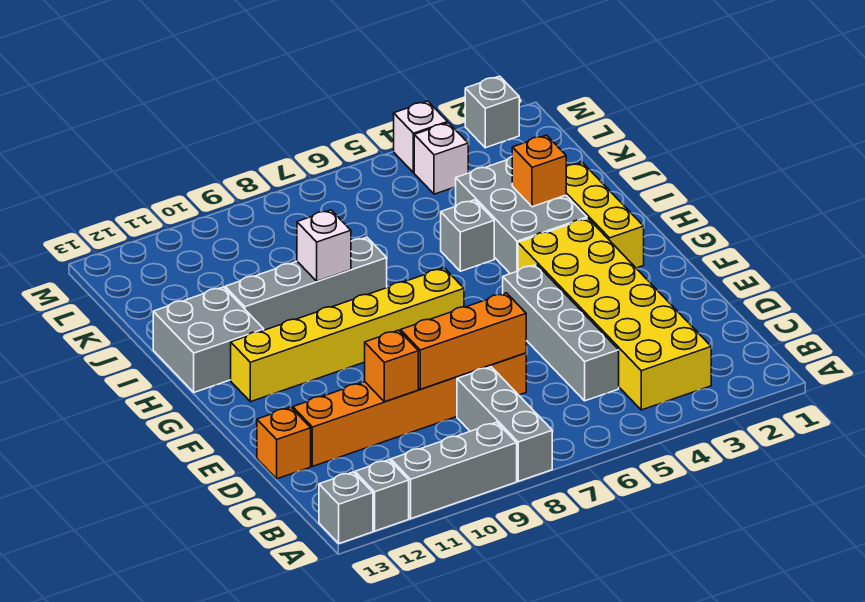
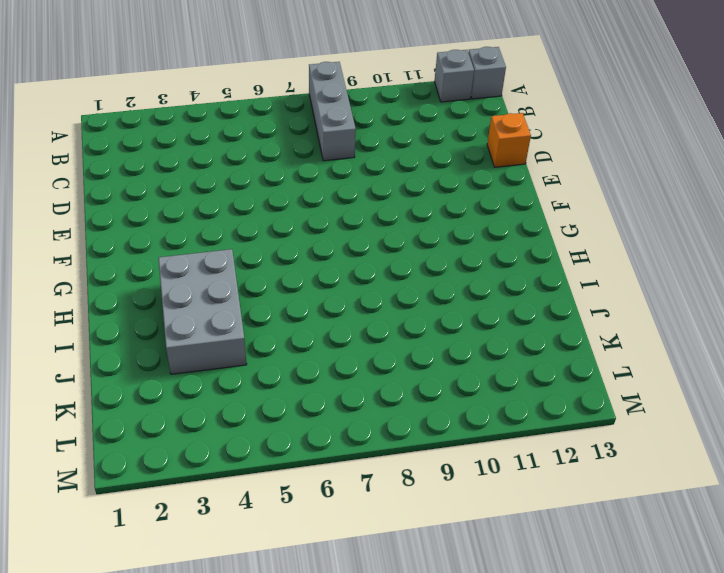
none -> grey brick A9:A11 level 1
none -> yellow brick B3:G4 level 1
none -> grey brick C5:F5 level 1

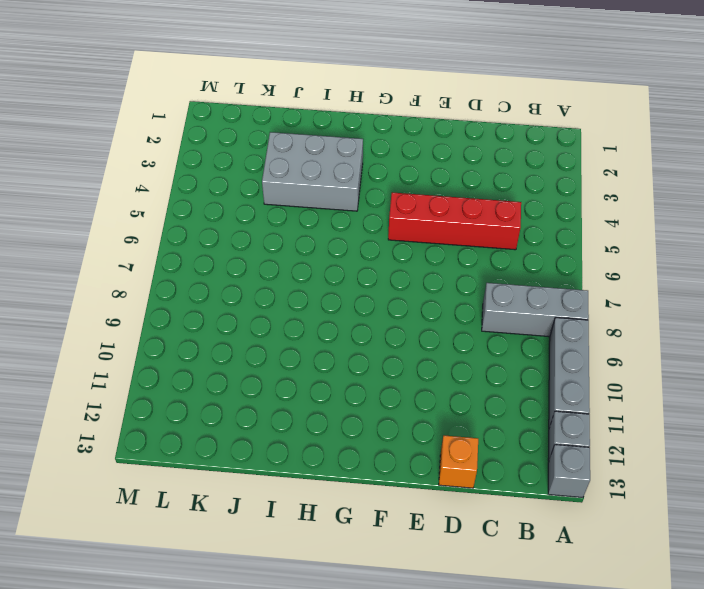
red brick C5:F5 level 1 -> grey brick C5:F5 level 1
none -> yellow brick B3:G4 level 1
none -> orange brick D7:D12 level 1
none -> yellow brick G2:I2 level 1

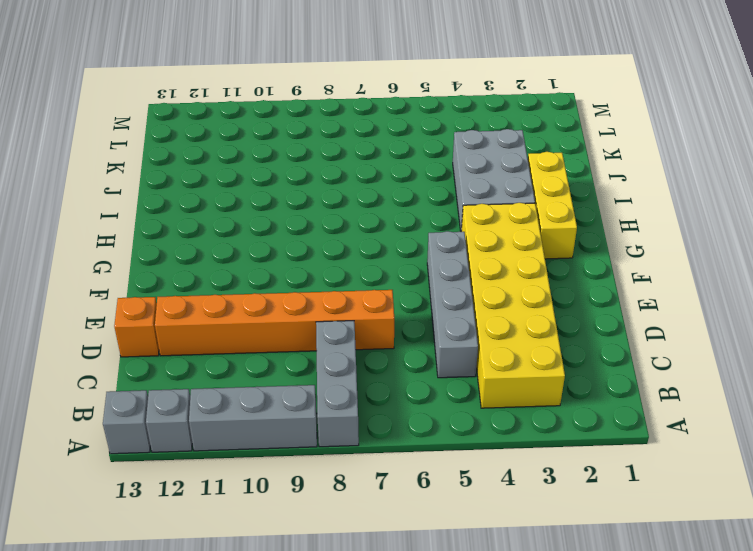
none -> yellow brick G7:G12 level 1
none -> grey brick H12:I13 level 1
none -> grey brick I5 level 1

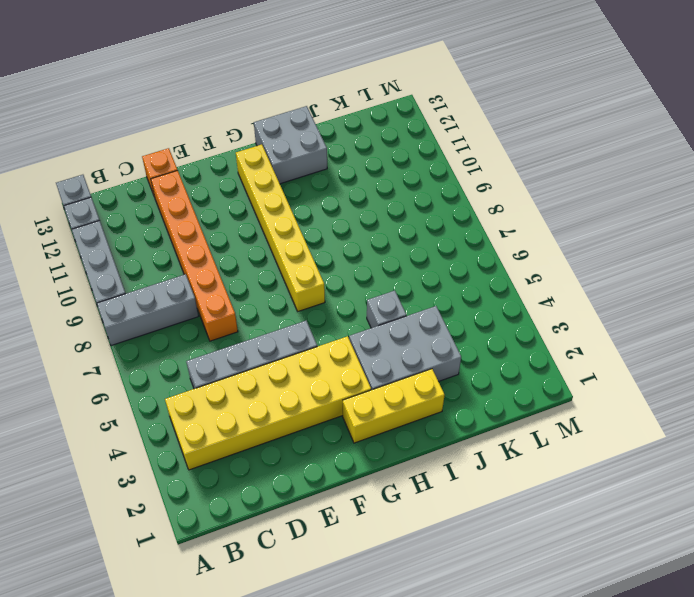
none -> grey brick I8:I11 level 1
none -> white brick L4 level 1
none -> grey brick M2 level 1

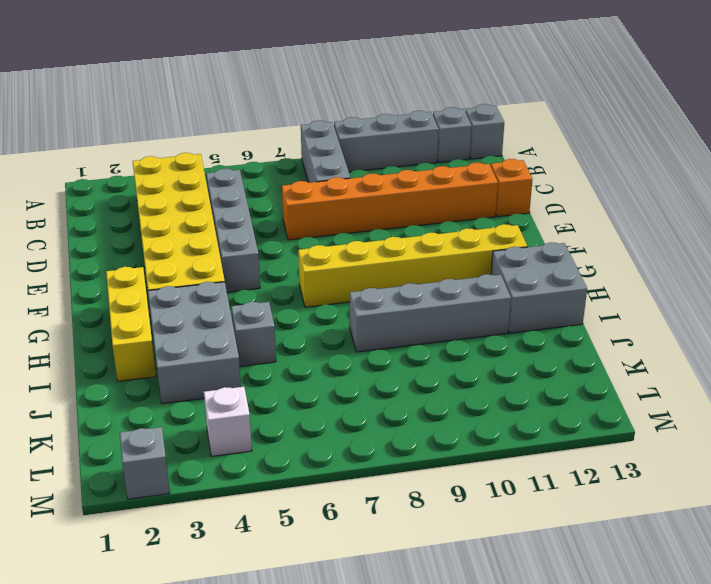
none -> white brick M4 level 1
none -> orange brick D7:D9 level 2
none -> orange brick D10 level 2

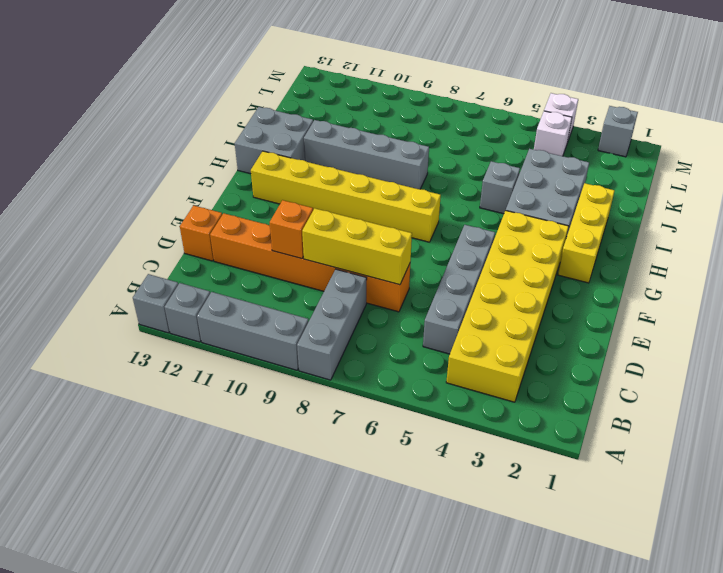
yellow brick D7:D9 level 2 -> orange brick D7:D9 level 2
none -> orange brick I3 level 2
none -> white brick I9 level 2

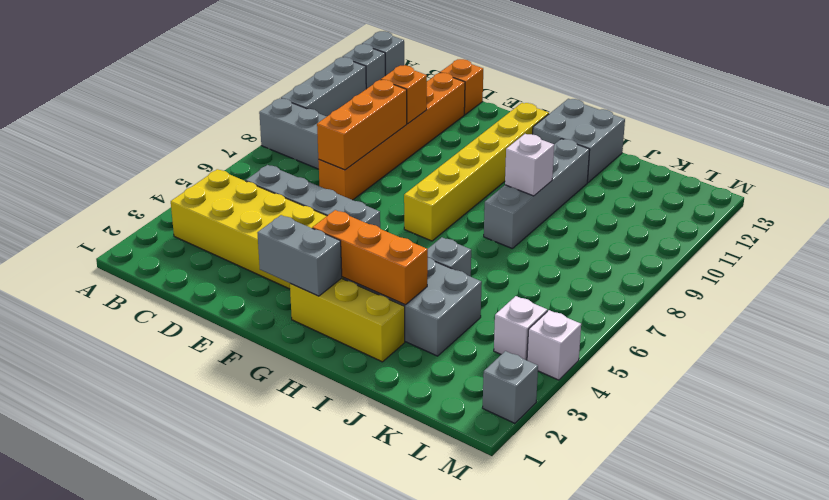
grey brick F2:G2 level 2 -> none
orange brick G3:I3 level 2 -> orange brick I3 level 2

